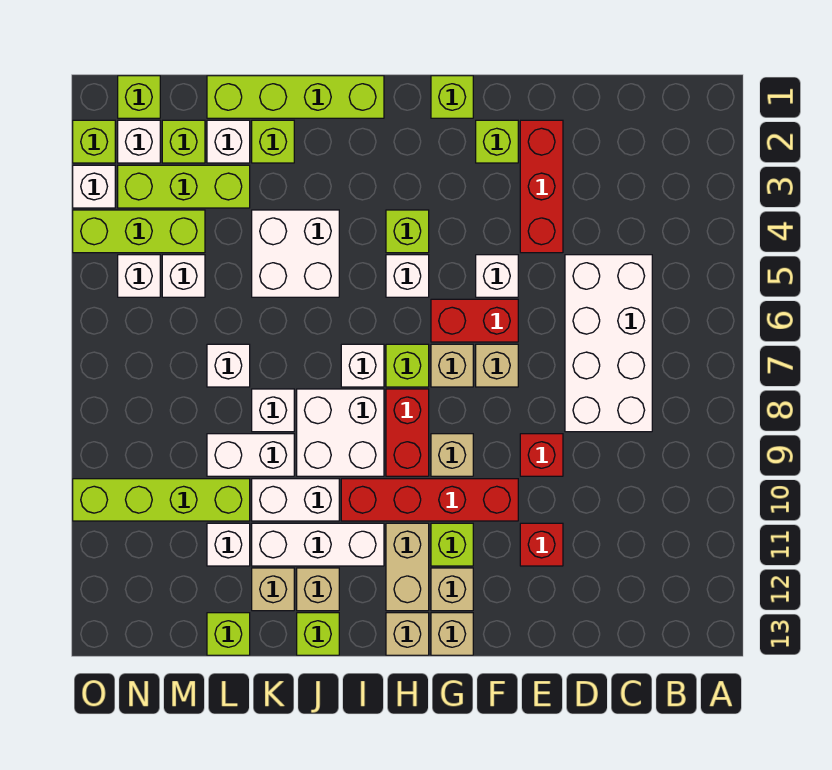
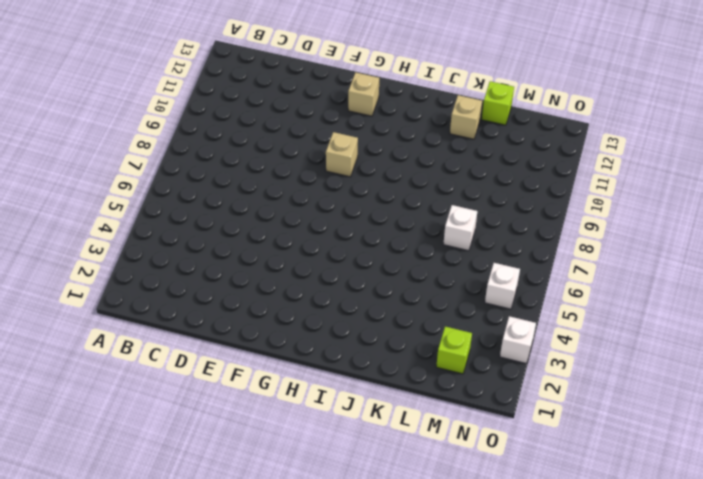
none -> white brick C5:D8 level 1
none -> red brick E2:E4 level 1
none -> red brick E9 level 1
none -> red brick E11 level 1

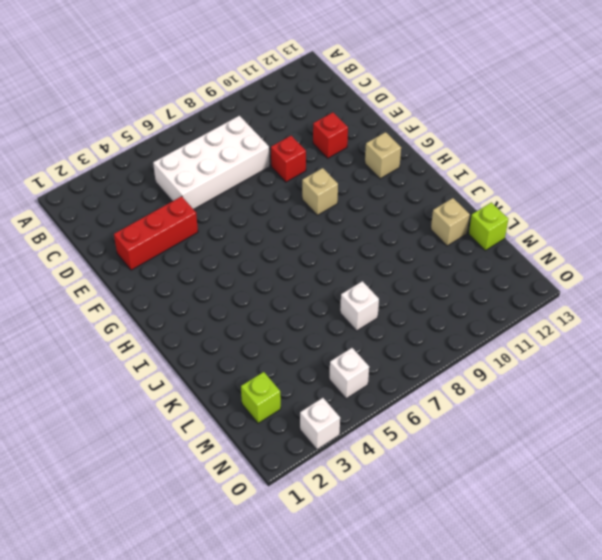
none -> lime brick F2 level 1
none -> white brick F5 level 1
none -> red brick F6:G6 level 1
none -> tan brick F7 level 1

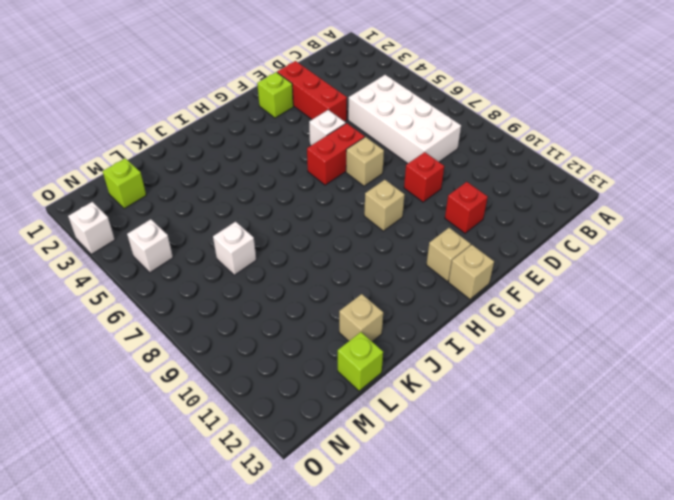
none -> red brick F10:I10 level 1
none -> lime brick G1 level 1
none -> tan brick G7 level 1
none -> lime brick G11 level 1

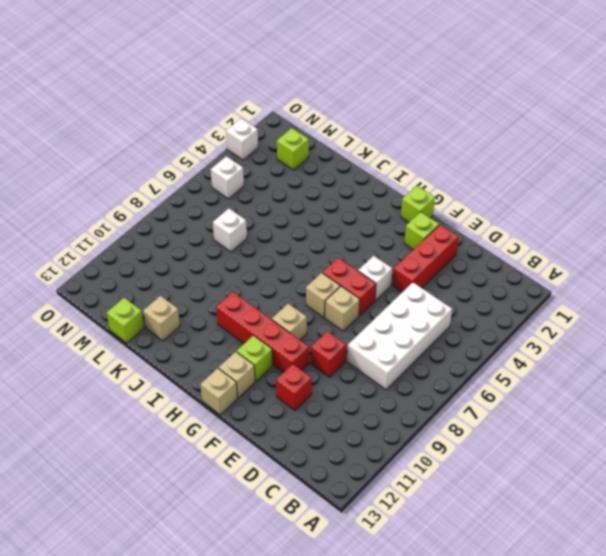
none -> lime brick H4 level 1
none -> white brick H5 level 1
none -> lime brick H7 level 1
none -> red brick H8:H9 level 1

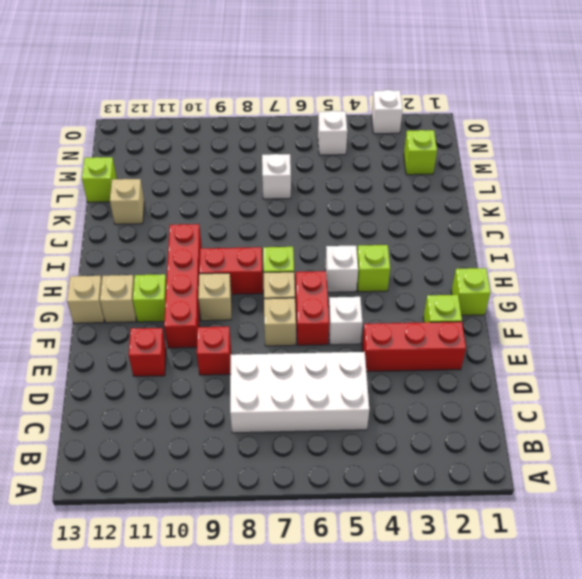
none -> tan brick H11:H12 level 1
none -> tan brick H13 level 1
none -> lime brick I1:L1 level 1
none -> white brick I7 level 1

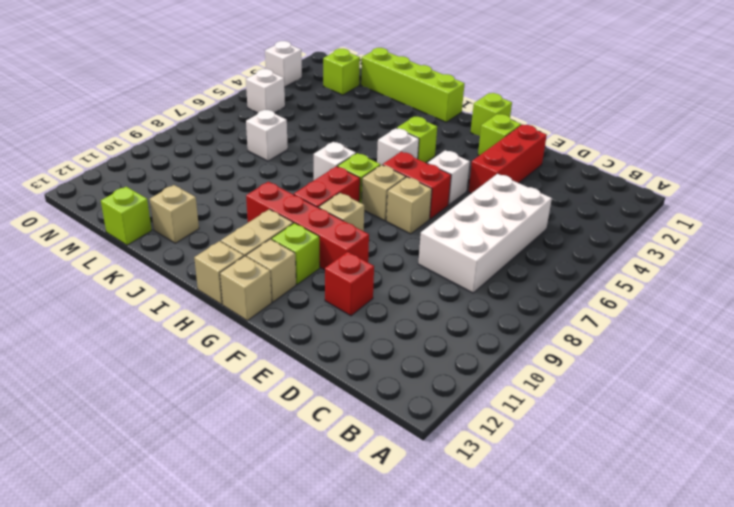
none -> red brick E9 level 1
none -> white brick I8:J9 level 1
none -> white brick I11:K11 level 1
none -> white brick J4:K5 level 1

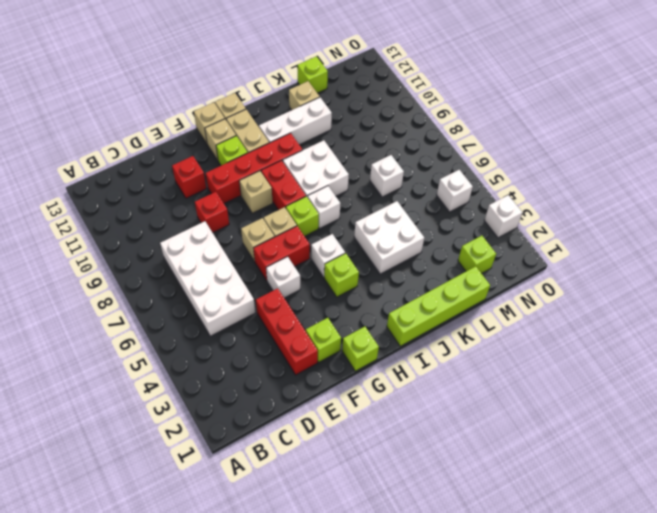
none -> white brick J10:K10 level 1
none -> tan brick J12 level 1
none -> lime brick J13 level 1
none -> lime brick K2 level 1

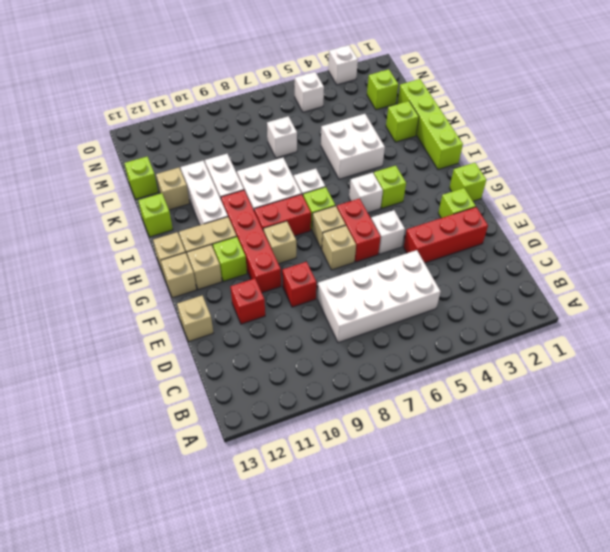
tan brick E13 level 1 -> tan brick J12 level 1
none -> white brick K8 level 1
none -> white brick K9:L9 level 1
none -> white brick L2 level 1
none -> lime brick L3:N3 level 1

